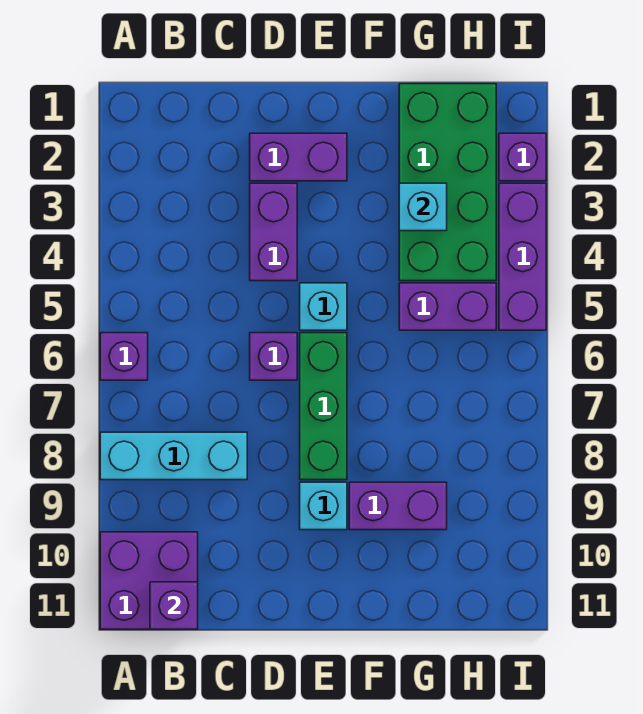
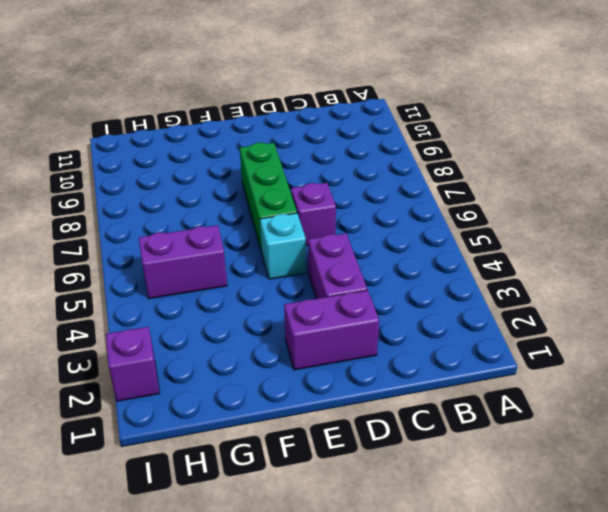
none -> purple brick A6 level 1
none -> cyan brick A8:C8 level 1
none -> purple brick A10:B11 level 1

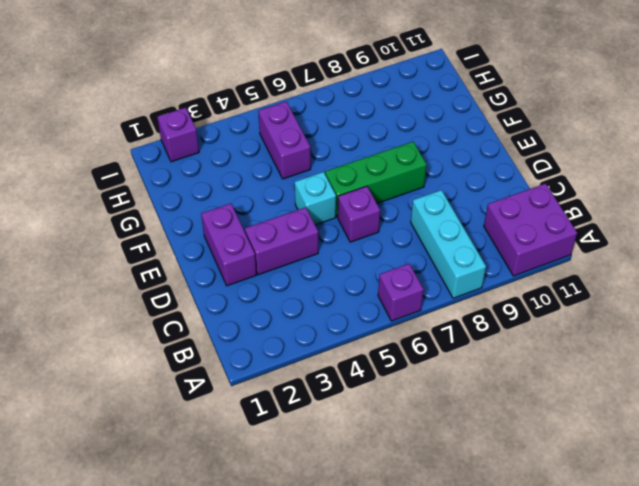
none -> cyan brick E9 level 1
none -> purple brick F9:G9 level 1
none -> green brick G1:H4 level 1

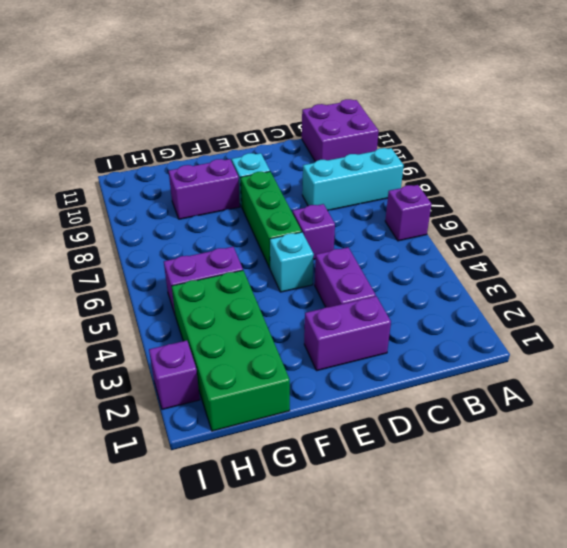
none -> purple brick I3:I5 level 1
none -> purple brick B11 level 2
none -> cyan brick G3 level 2

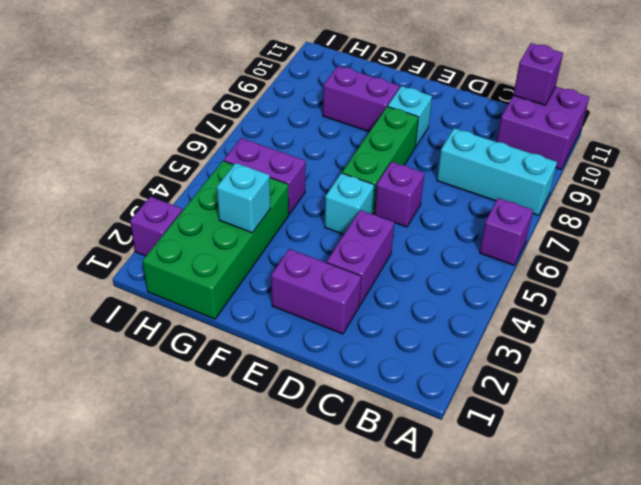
none -> purple brick I3:I5 level 1

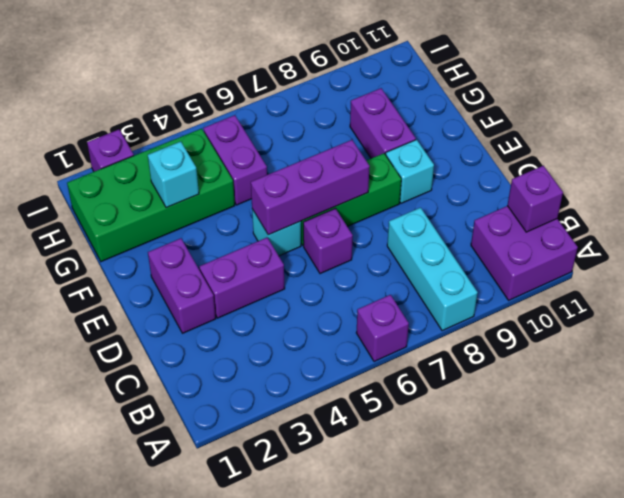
purple brick E5:E7 level 2 -> purple brick I3:I5 level 1

